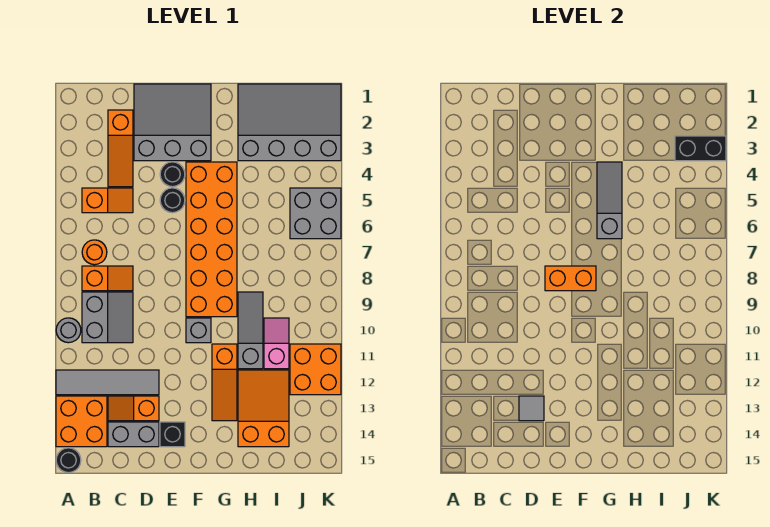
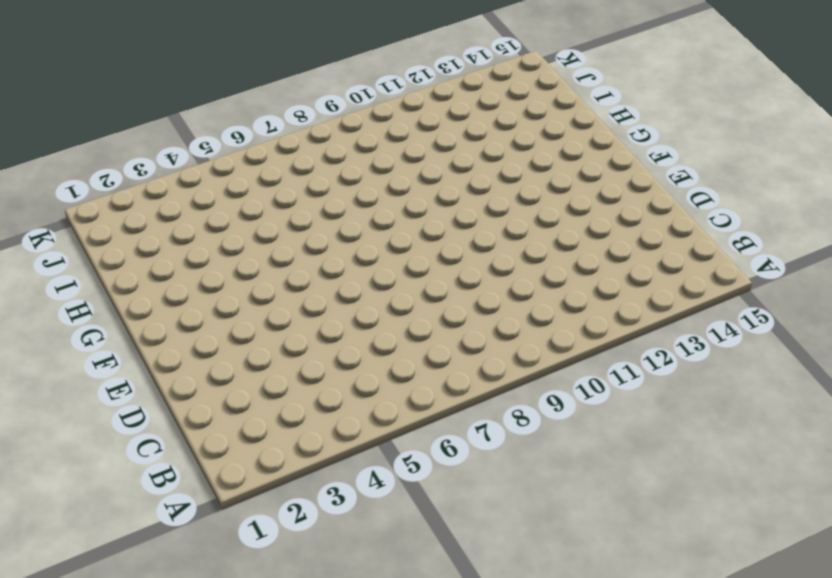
none -> grey round brick A10 level 1
none -> grey tile A12:D12 level 1
none -> orange brick A13:B14 level 1

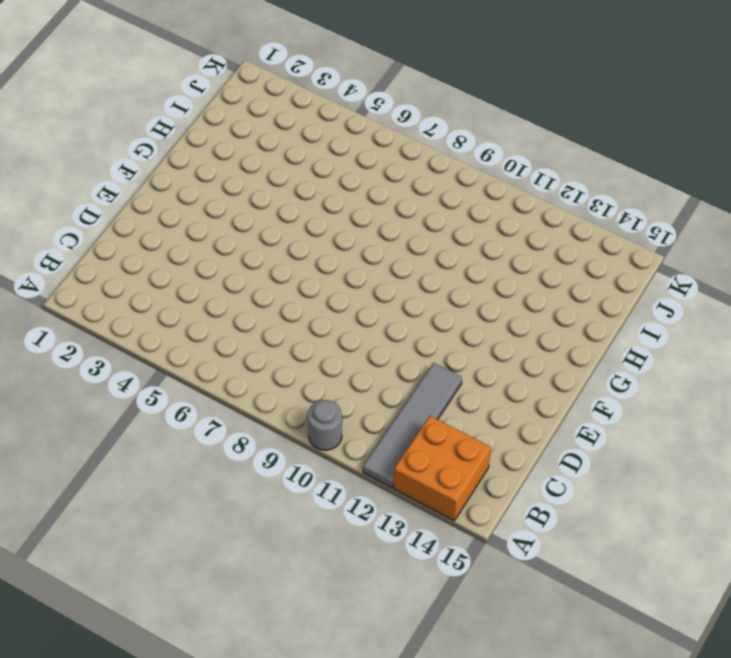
none -> black round brick A15 level 1
none -> orange slope B5:C5 level 1 top B
none -> orange round brick B7 level 1

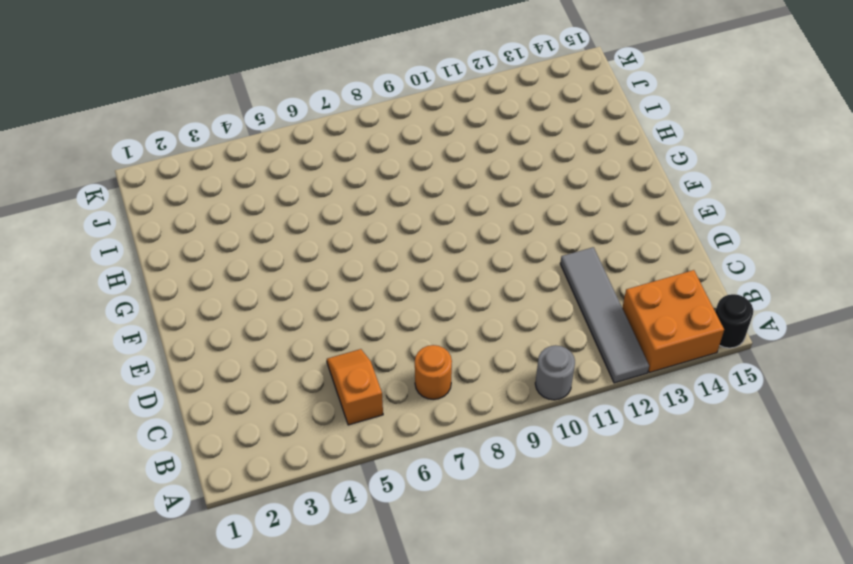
none -> orange slope B8:C8 level 1 top B
none -> grey slope B9:C10 level 1 top B
none -> orange slope C2:C4 level 1 top 2

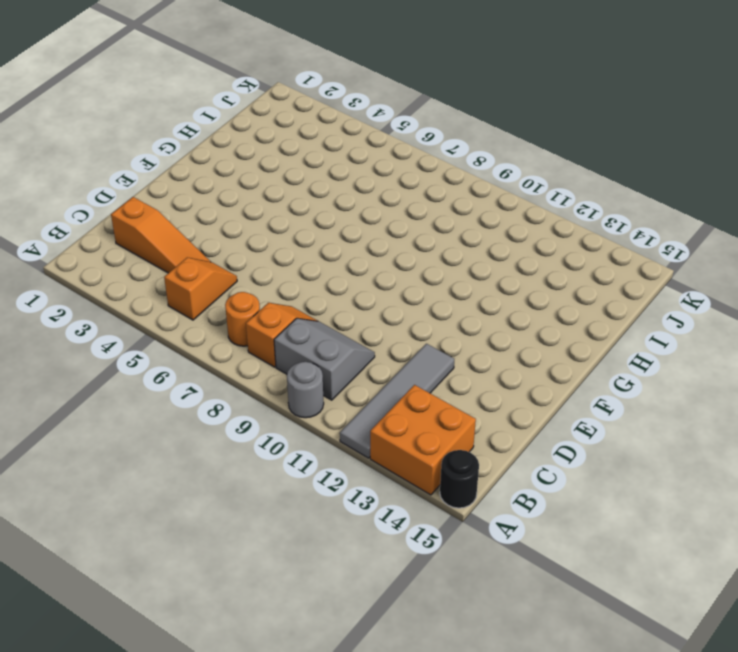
none -> orange slope C13:D13 level 1 top D
none -> grey brick C14:D14 level 1
none -> grey slope D1:F3 level 1 top 3

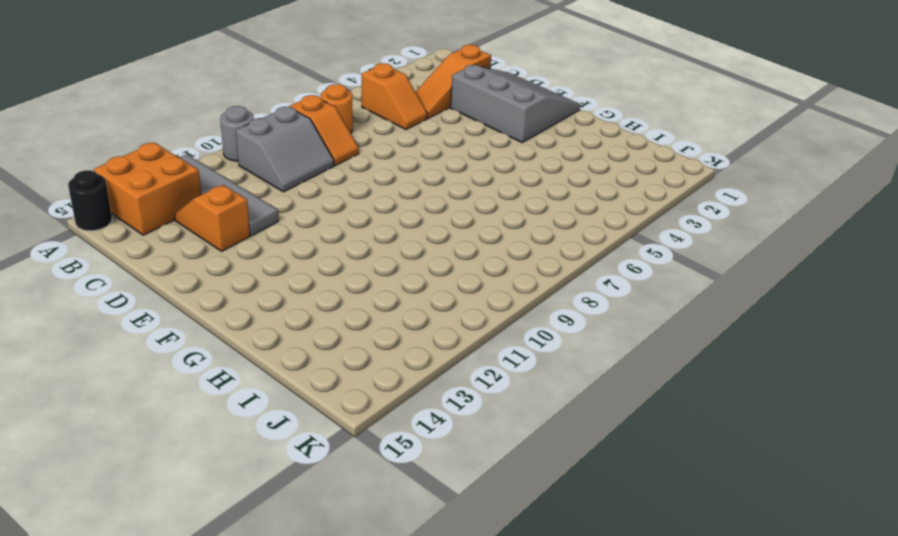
none -> grey brick C14:D14 level 1
none -> black round brick E4 level 1
none -> black round brick E5 level 1

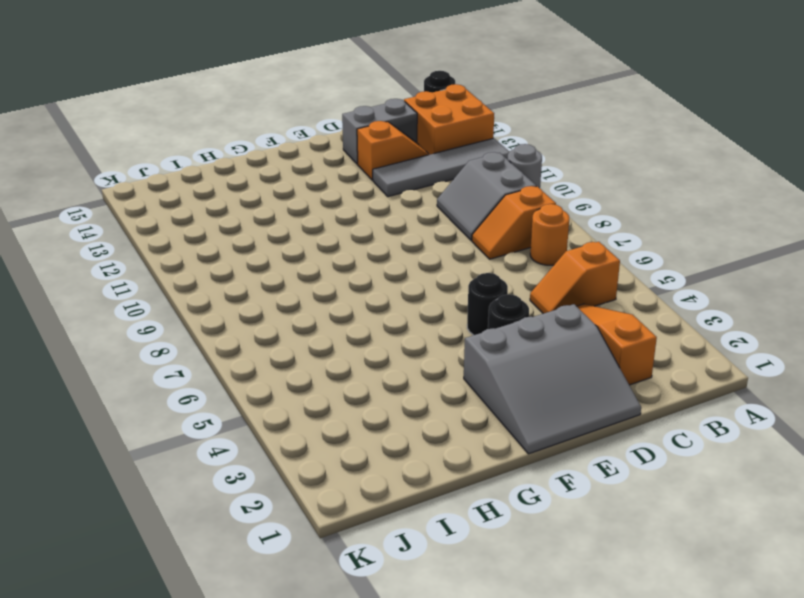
none -> black brick E14 level 1
none -> orange brick F4:G9 level 1
none -> grey brick F10 level 1

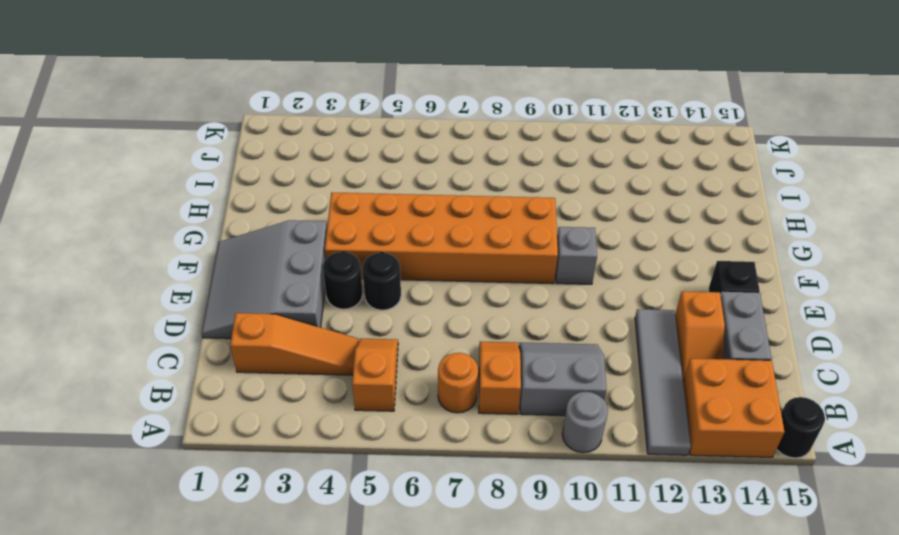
none -> orange slope G11:G13 level 1 top 11
none -> grey slope H1:K3 level 1 top 3
none -> grey slope H9:H11 level 1 top 11

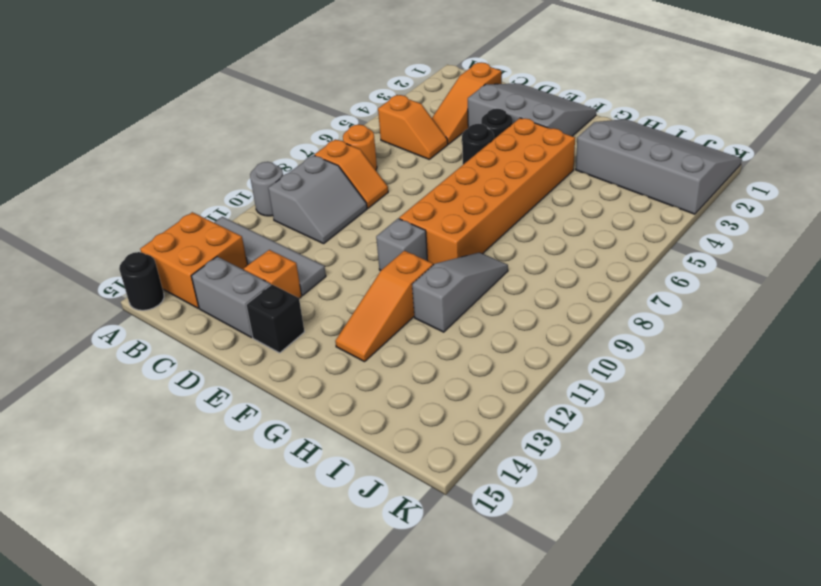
none -> orange slope H12:I14 level 1 top 14
none -> pink slope I10:I11 level 1 top 11
none -> grey brick J5:K6 level 1

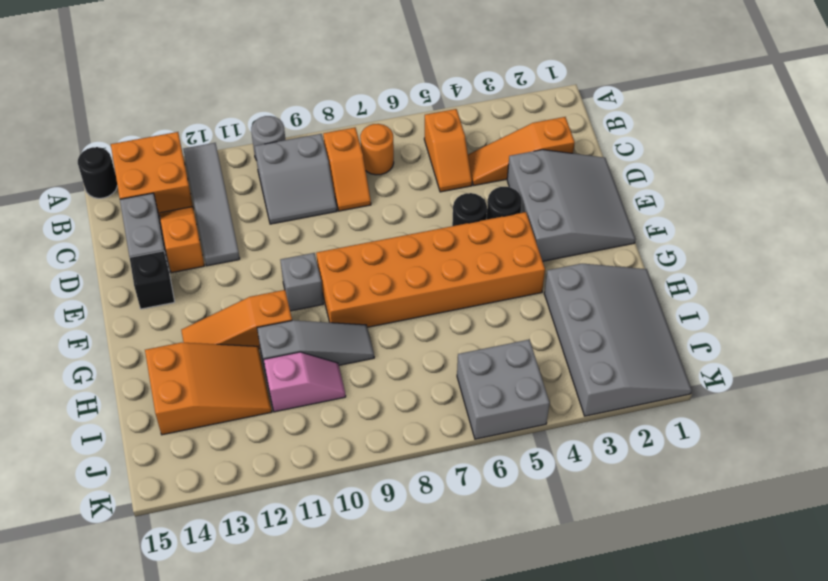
none -> orange brick J11:K12 level 1
none -> grey tile D13 level 2
none -> orange brick E8:F8 level 2

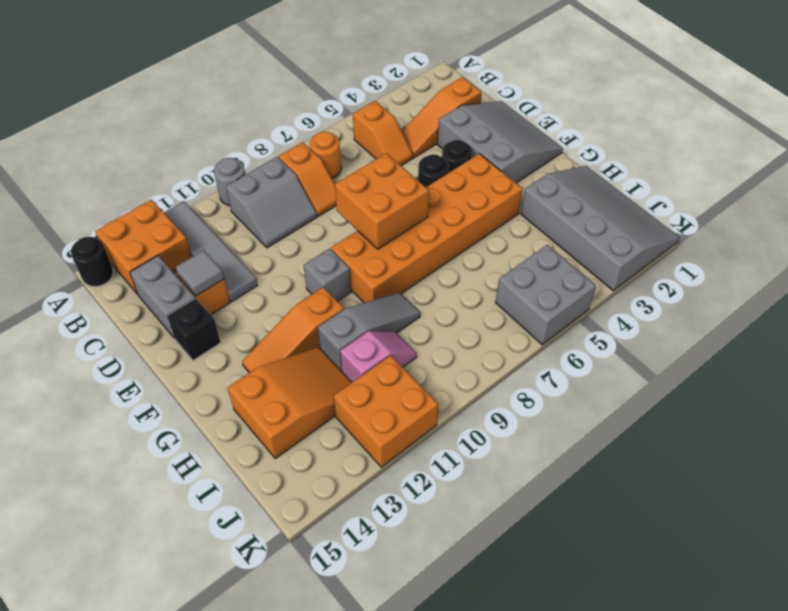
orange brick E7:F8 level 2 -> orange brick E8:F8 level 2
none -> grey slope G4:G6 level 2 top 6
none -> black brick J3:K3 level 2

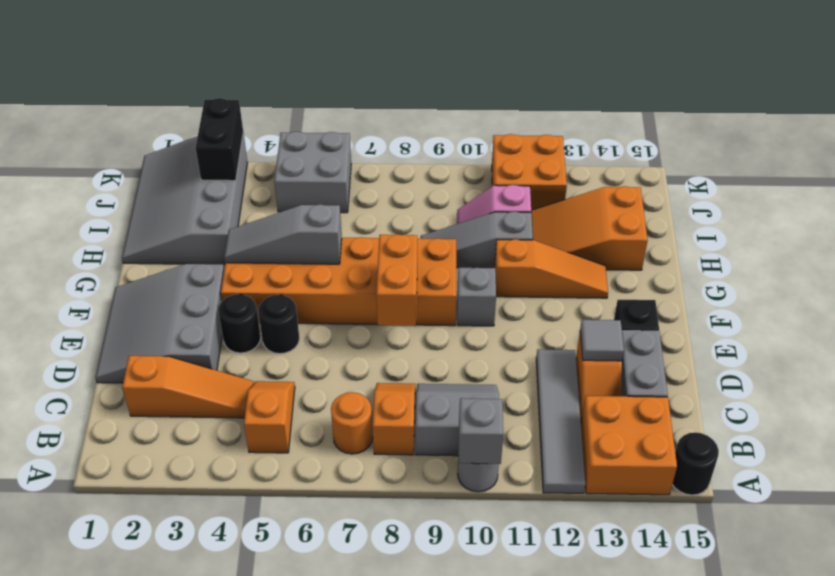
grey brick A10 level 2 -> none

